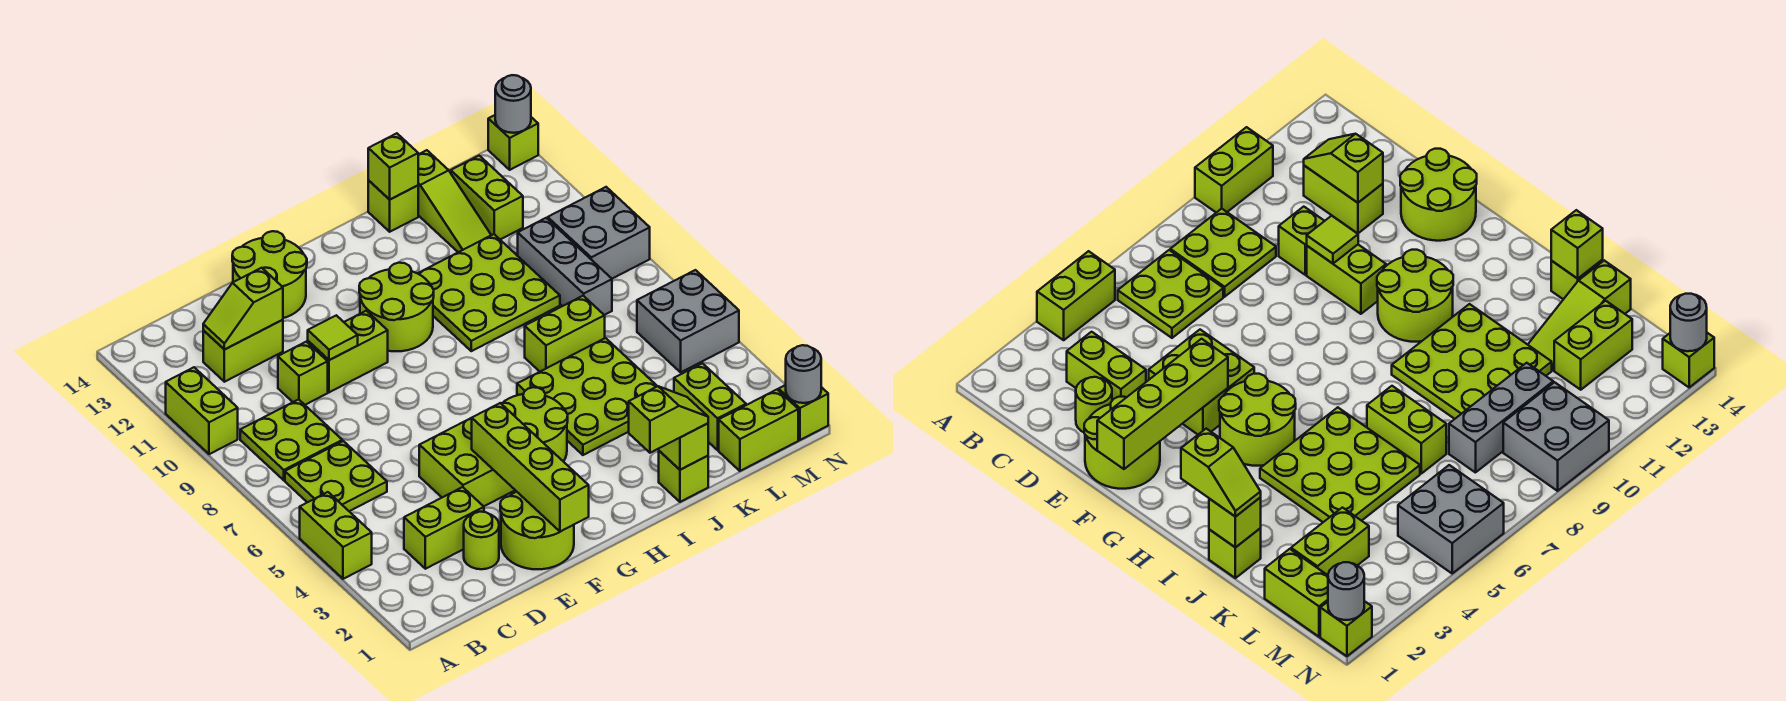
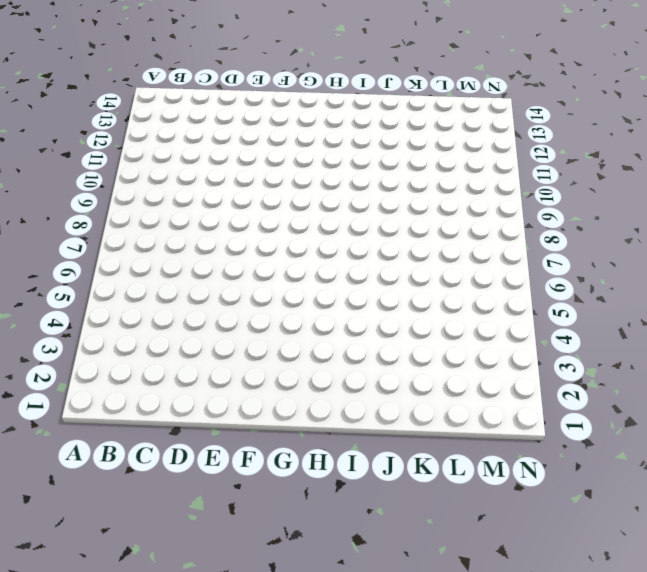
none -> lime brick A4:A5 level 1
none -> lime brick A10:A11 level 1
none -> lime plate B6:C7 level 1
none -> lime plate B8:C9 level 1

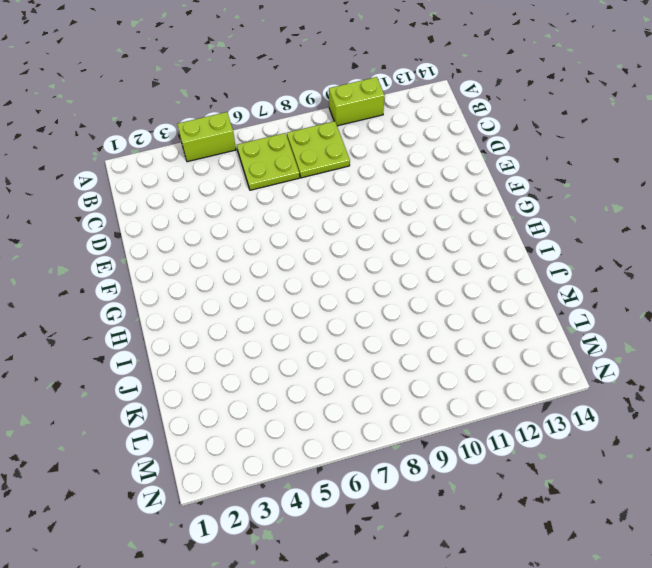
none -> lime brick C3:D3 level 1
none -> lime brick C12:D12 level 1
none -> lime round brick D2 level 1
none -> lime brick D10 level 1

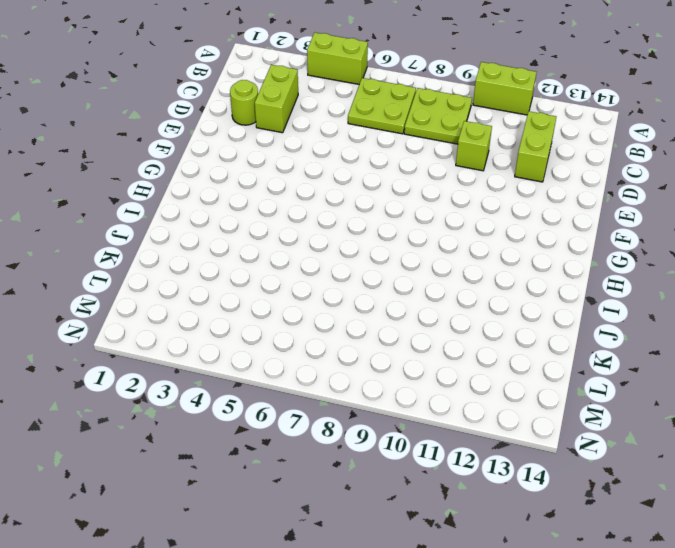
none -> lime round brick E1:F2 level 1
none -> lime brick E4:F5 level 1
none -> lime brick E10:F10 level 1
none -> lime round brick E13:F14 level 1

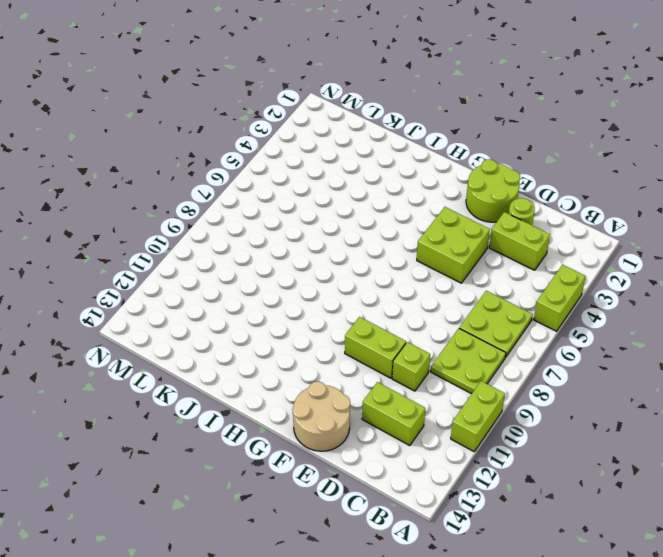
tan round brick E13:F14 level 1 -> lime round brick E13:F14 level 1
none -> lime round brick G4:H5 level 1
none -> lime round brick G10:H11 level 1
none -> lime plate I4:K6 level 1
none -> lime plate I9:K11 level 1

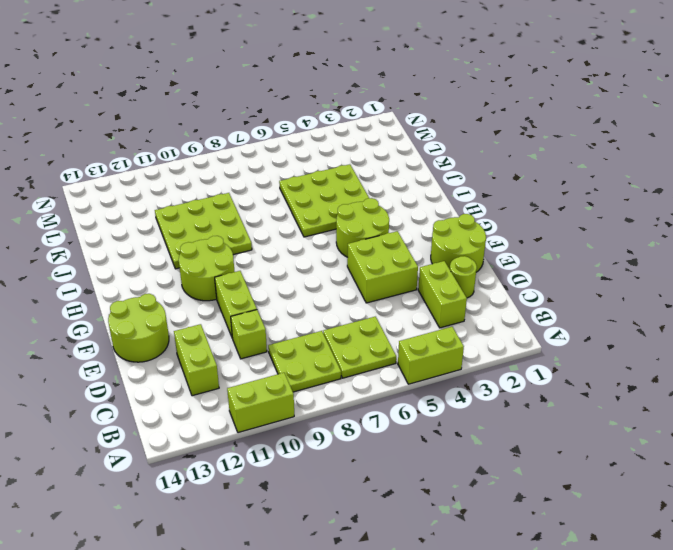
none -> lime brick J1 level 1
none -> lime brick J7:K7 level 1
none -> lime brick J14 level 1
none -> lime slope K12:K14 level 1 top 14

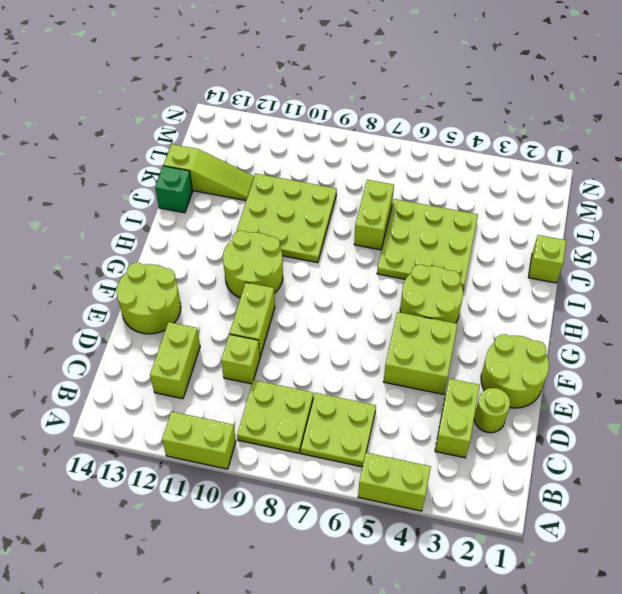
green brick J14 level 1 -> lime brick J14 level 1
none -> lime brick L1:M1 level 1
none -> lime brick L2:L3 level 1
none -> grey brick L8:L10 level 1
none -> lime brick L12:L13 level 1

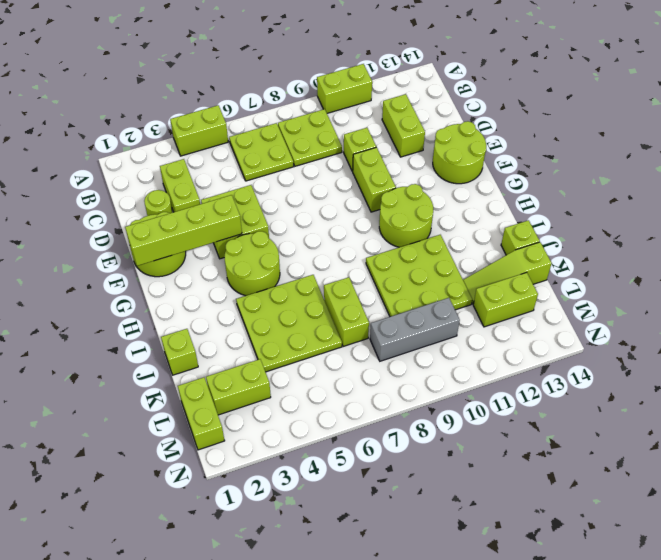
none -> grey brick M5:N6 level 1
none -> grey brick M9:N10 level 1
none -> lime brick N1 level 1
none -> lime brick N14 level 1

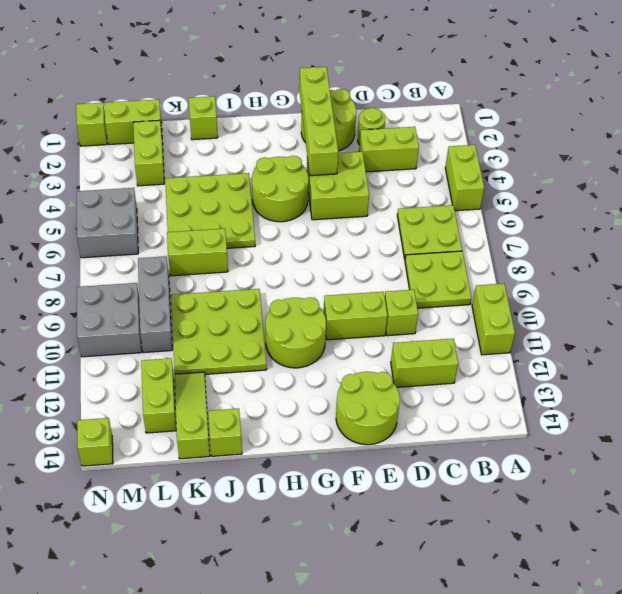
none -> lime slope C12:D12 level 2 top D
none -> lime tile E10 level 2
none -> lime brick J1 level 2
none -> lime brick J14 level 2

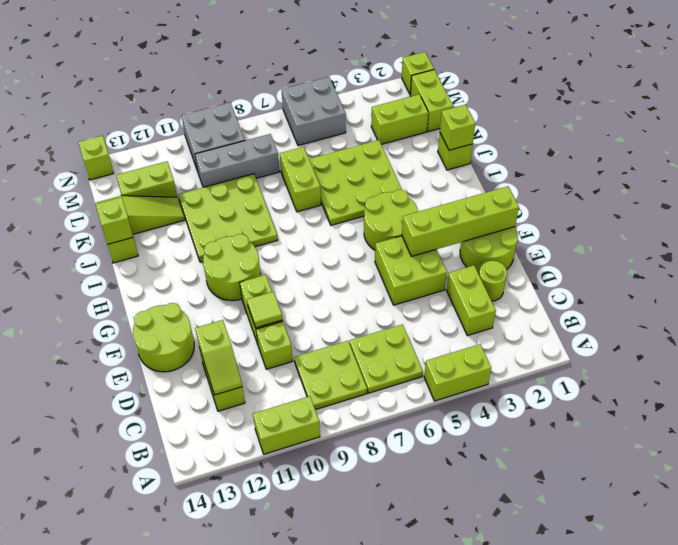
none -> grey round brick N1 level 2
none -> grey round brick N14 level 2
none -> lime slope I1:J1 level 3 top I

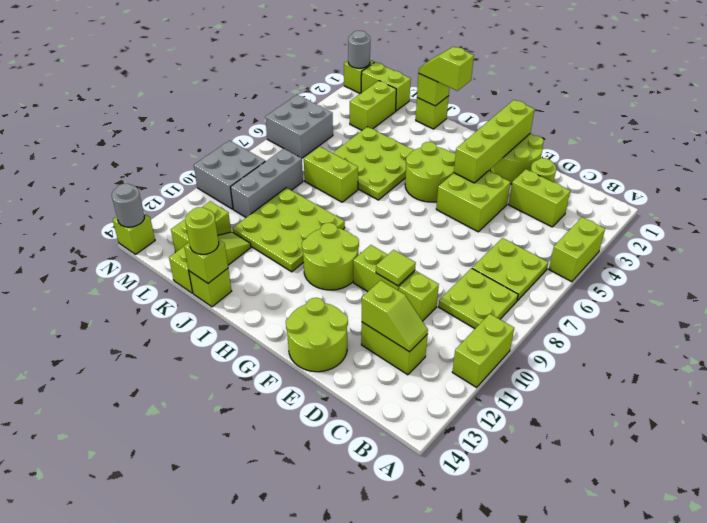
lime round brick J14 level 3 -> none

